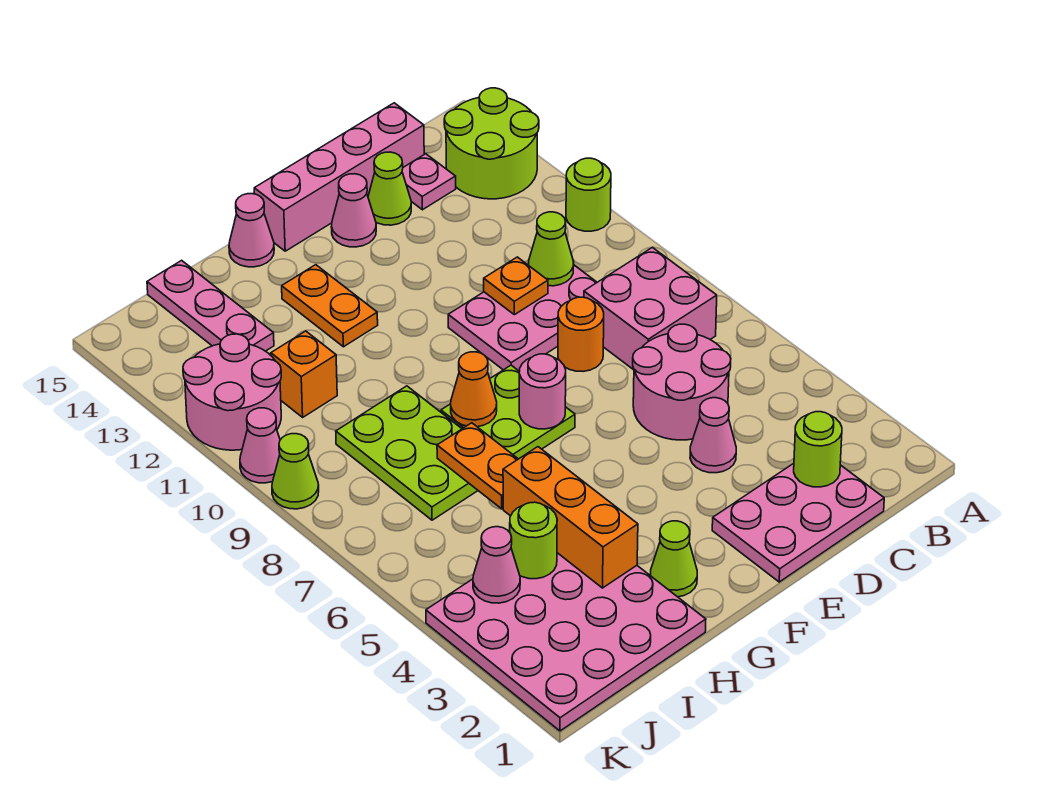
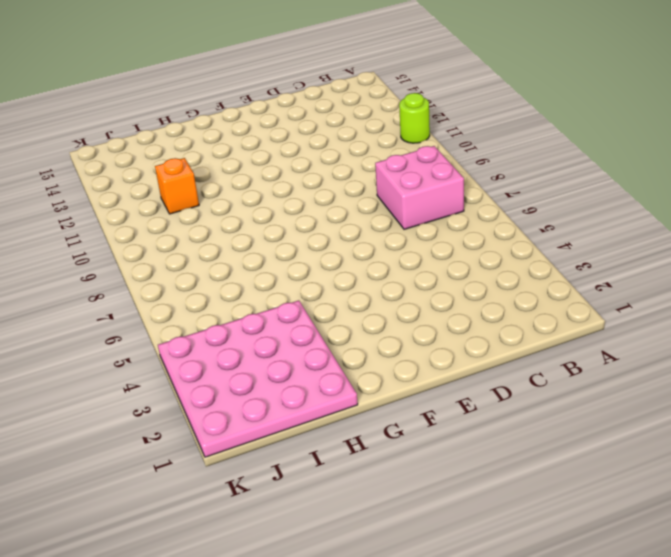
none -> lime round brick A13:B14 level 1
none -> pink plate C1:E2 level 1
none -> pink round brick C5:D6 level 1
none -> pink plate C9:E10 level 1

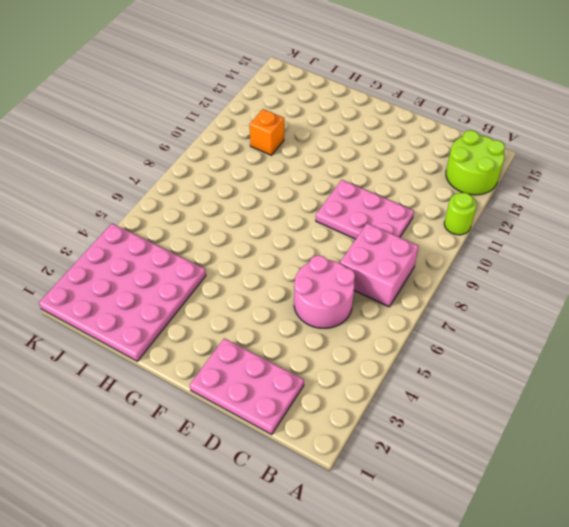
none -> pink plate C14 level 1
none -> pink brick C15:F15 level 1
none -> pink cone D4 level 1
none -> orange round brick D8 level 1

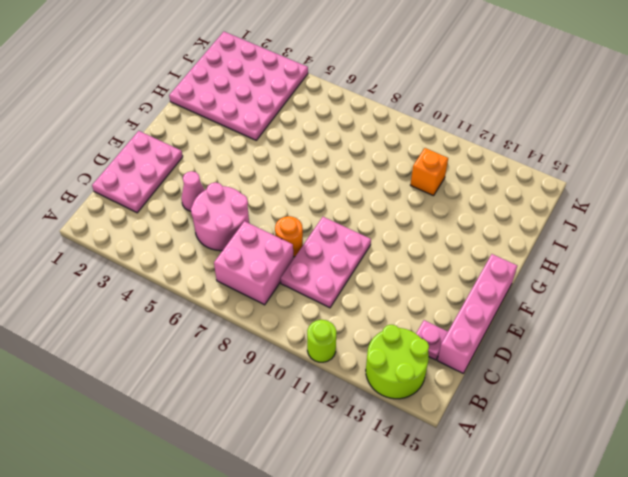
none -> lime cone D14 level 1
none -> pink cone E14 level 1
none -> lime plate F7:G8 level 1
none -> lime cone G2 level 1

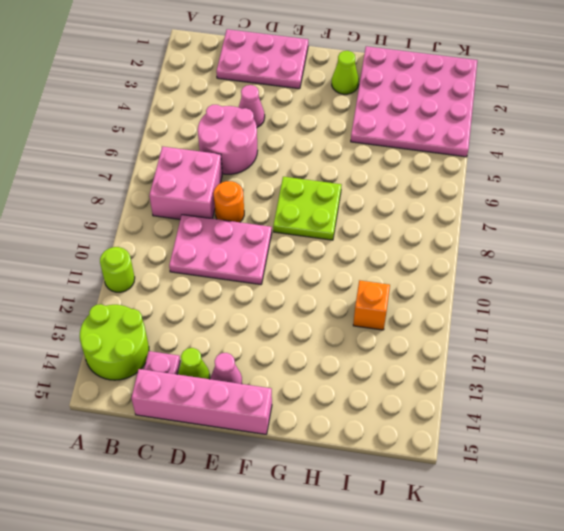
none -> orange plate G12:G13 level 1
none -> pink cone G15 level 1
none -> lime plate H7:I9 level 1
none -> pink plate I13:I15 level 1

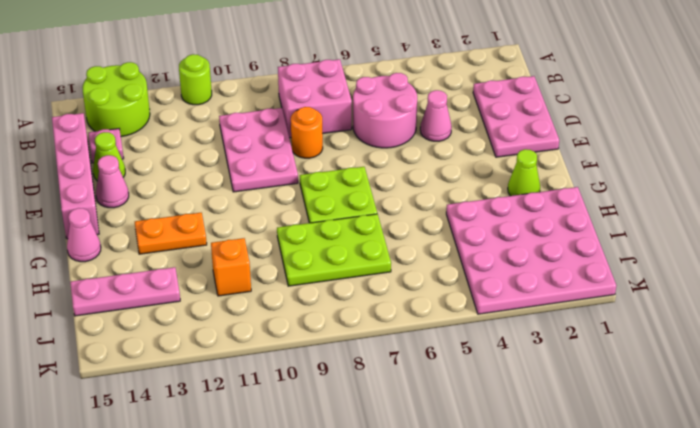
none -> pink round brick J11:K12 level 1
none -> lime cone K9 level 1
none -> pink cone K10 level 1
none -> lime round brick C2 level 2

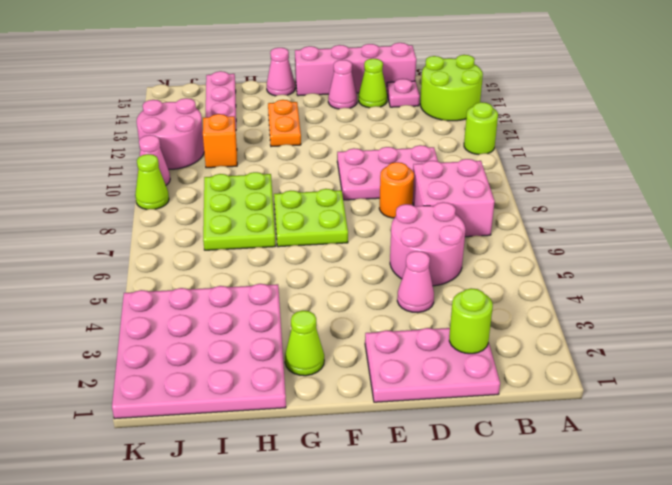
none -> lime cone C10 level 2
none -> orange plate D10 level 2
none -> pink round brick F7 level 2
none -> orange cone G8 level 2

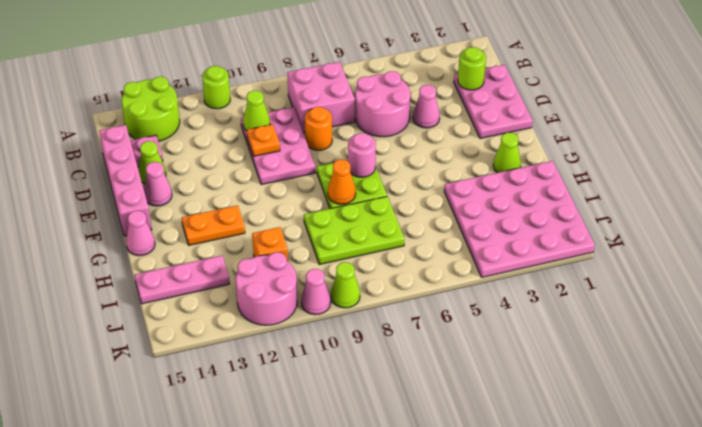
none -> orange brick H3:H5 level 2
none -> orange plate H6:H7 level 2
none -> lime round brick I4 level 2
none -> pink cone J4 level 2

